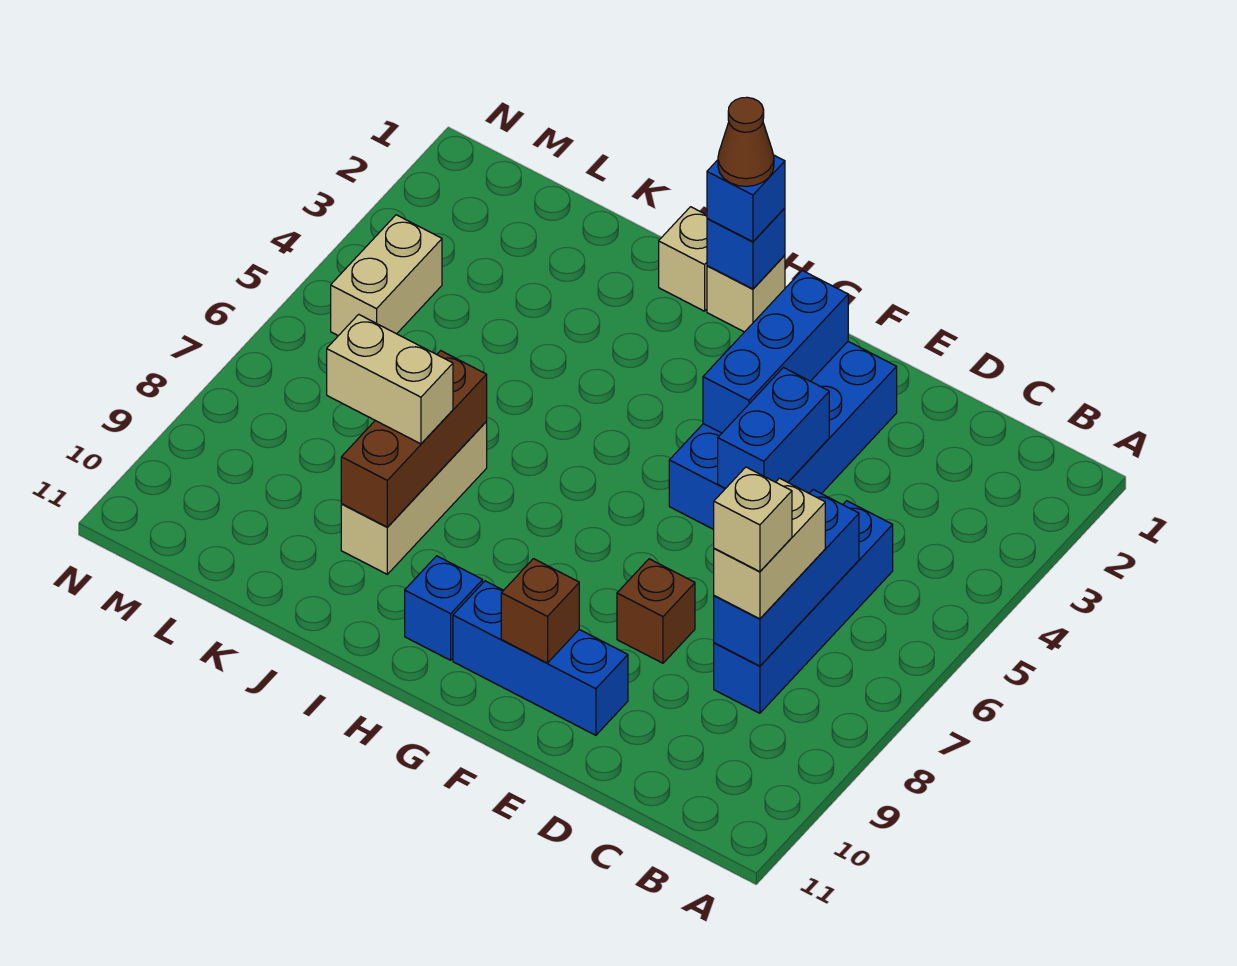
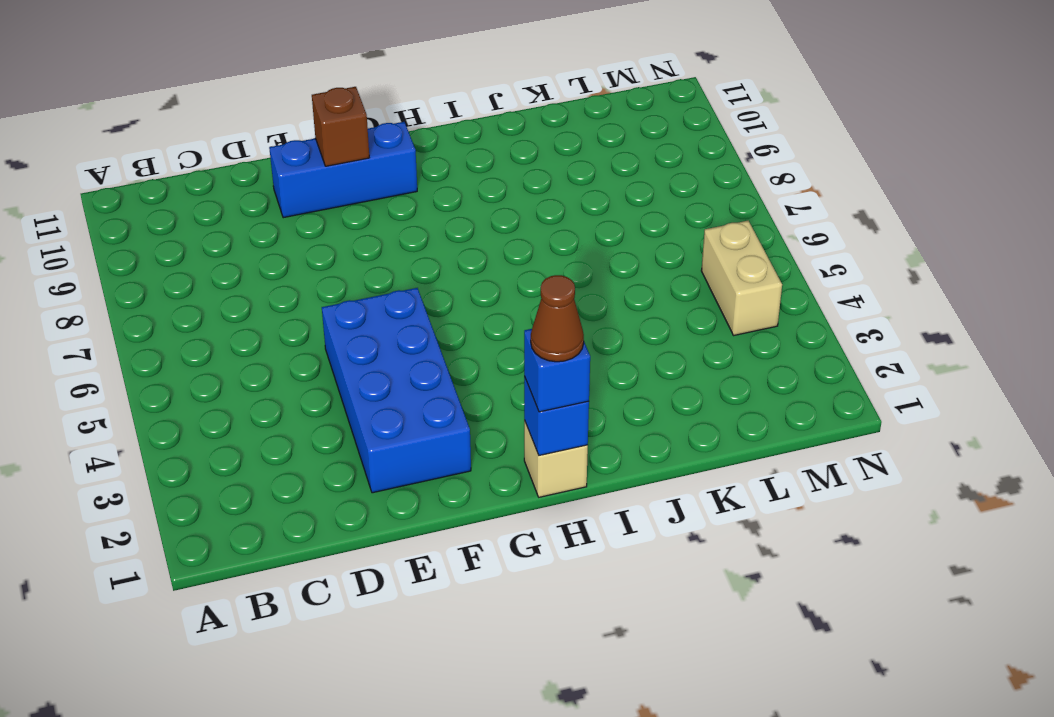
none -> blue brick C5:C8 level 1
none -> brown brick E8 level 1
none -> blue brick H10 level 1

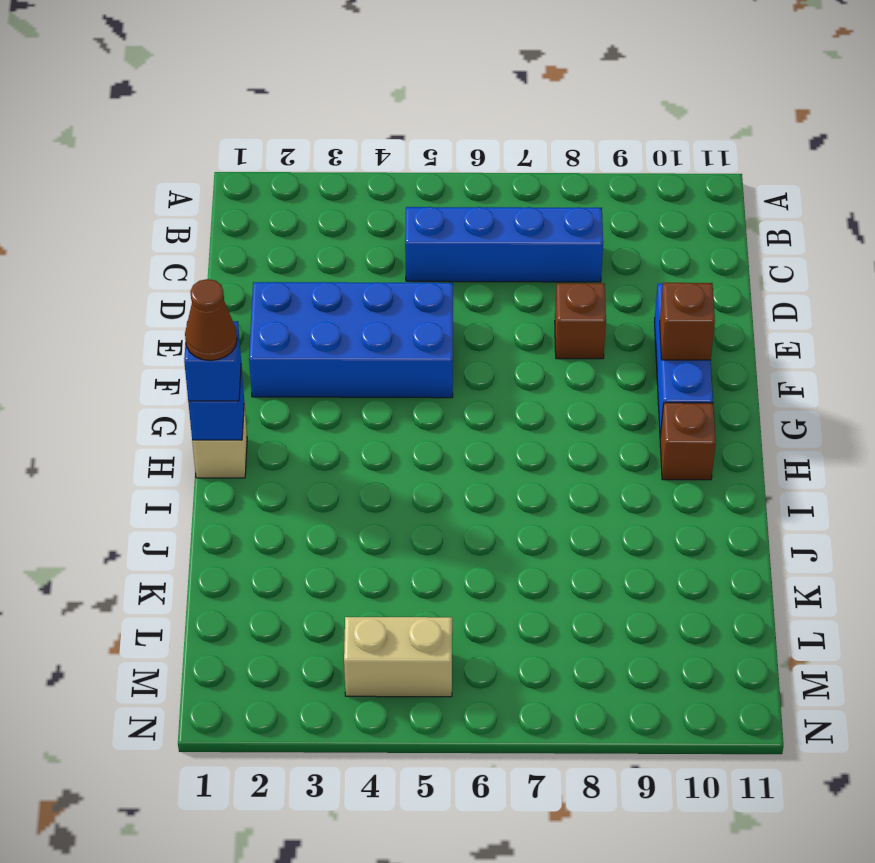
brown brick H10 level 1 -> blue brick H10 level 1
none -> tan brick I1 level 1
none -> tan brick J7:J9 level 1
none -> blue brick C6:C8 level 2

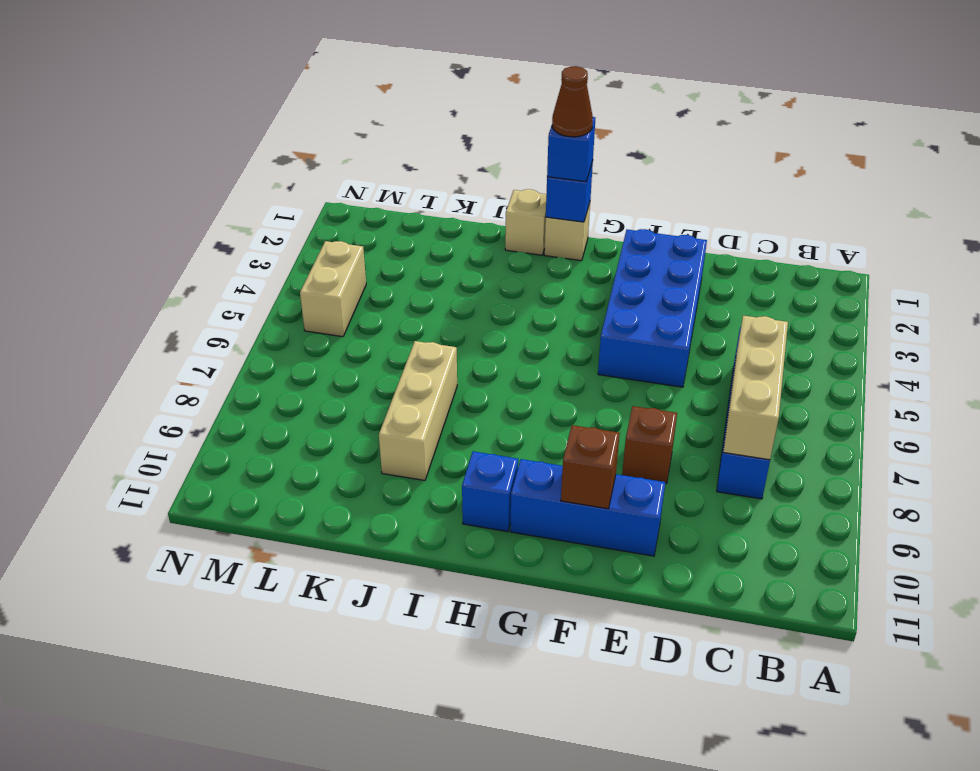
tan brick C6:C8 level 2 -> blue brick C6:C8 level 2
none -> blue brick E4:E5 level 2
none -> blue brick F2:F4 level 2
none -> brown brick J7:J9 level 2

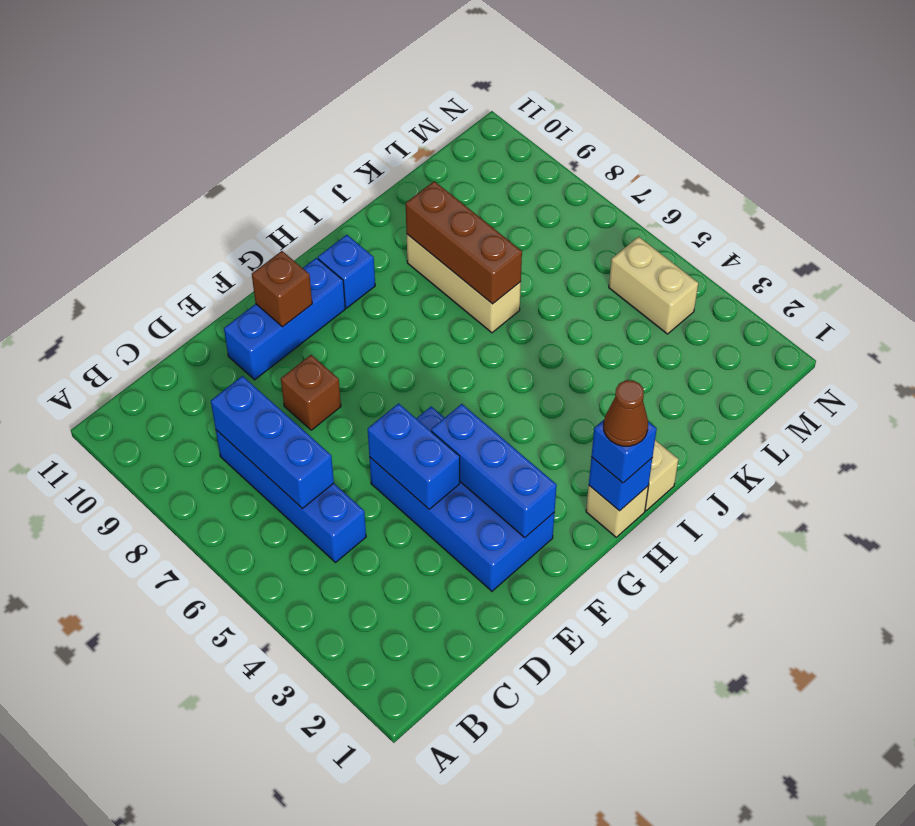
none -> tan brick C7:C8 level 3
none -> tan brick J8:K8 level 3
none -> tan brick C8 level 4

